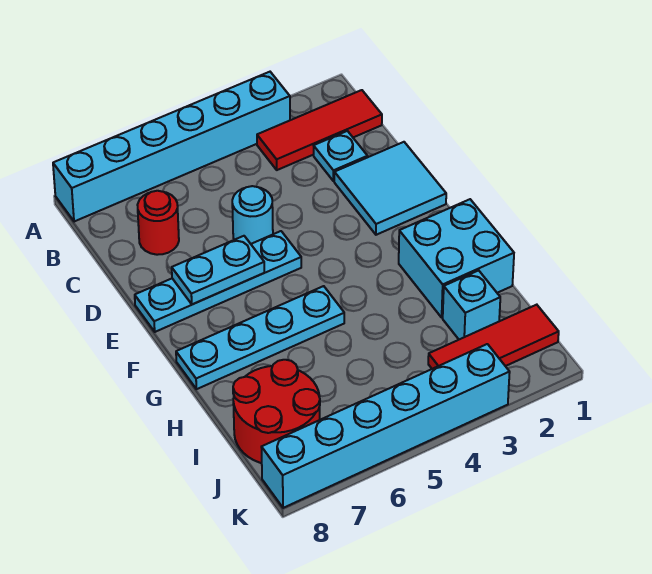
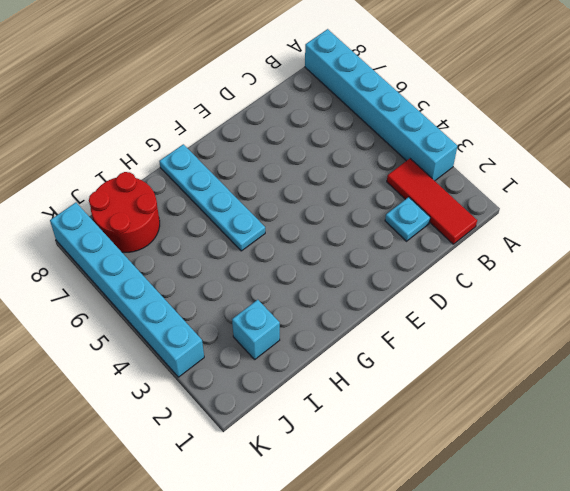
none -> red round brick C7 level 1
none -> cyan tile D1:E2 level 1
none -> cyan round brick D5 level 1

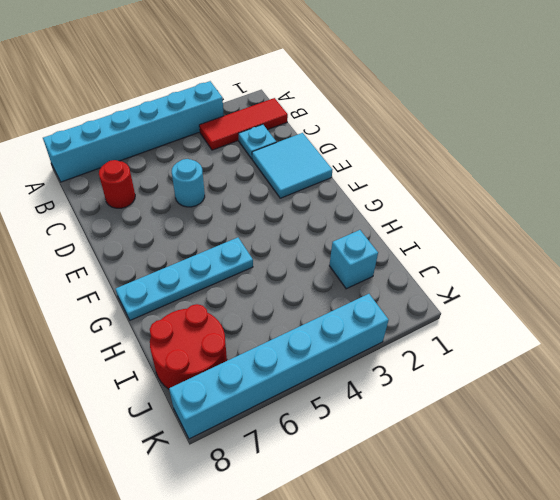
none -> cyan plate E5:E8 level 1
none -> cyan brick G1:H2 level 1
none -> red tile J1:J3 level 1

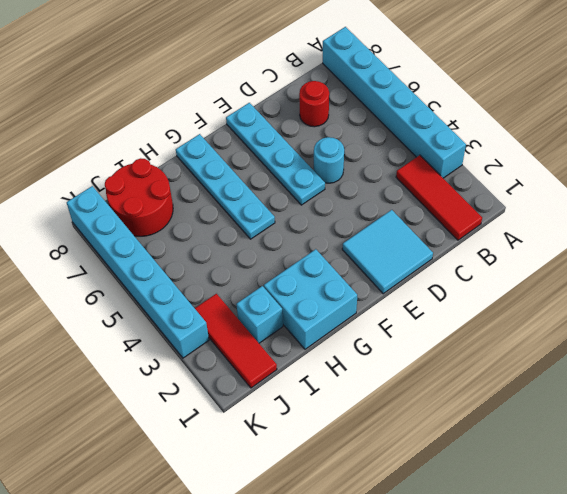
none -> cyan plate C2 level 1
none -> cyan plate E6:E7 level 2

